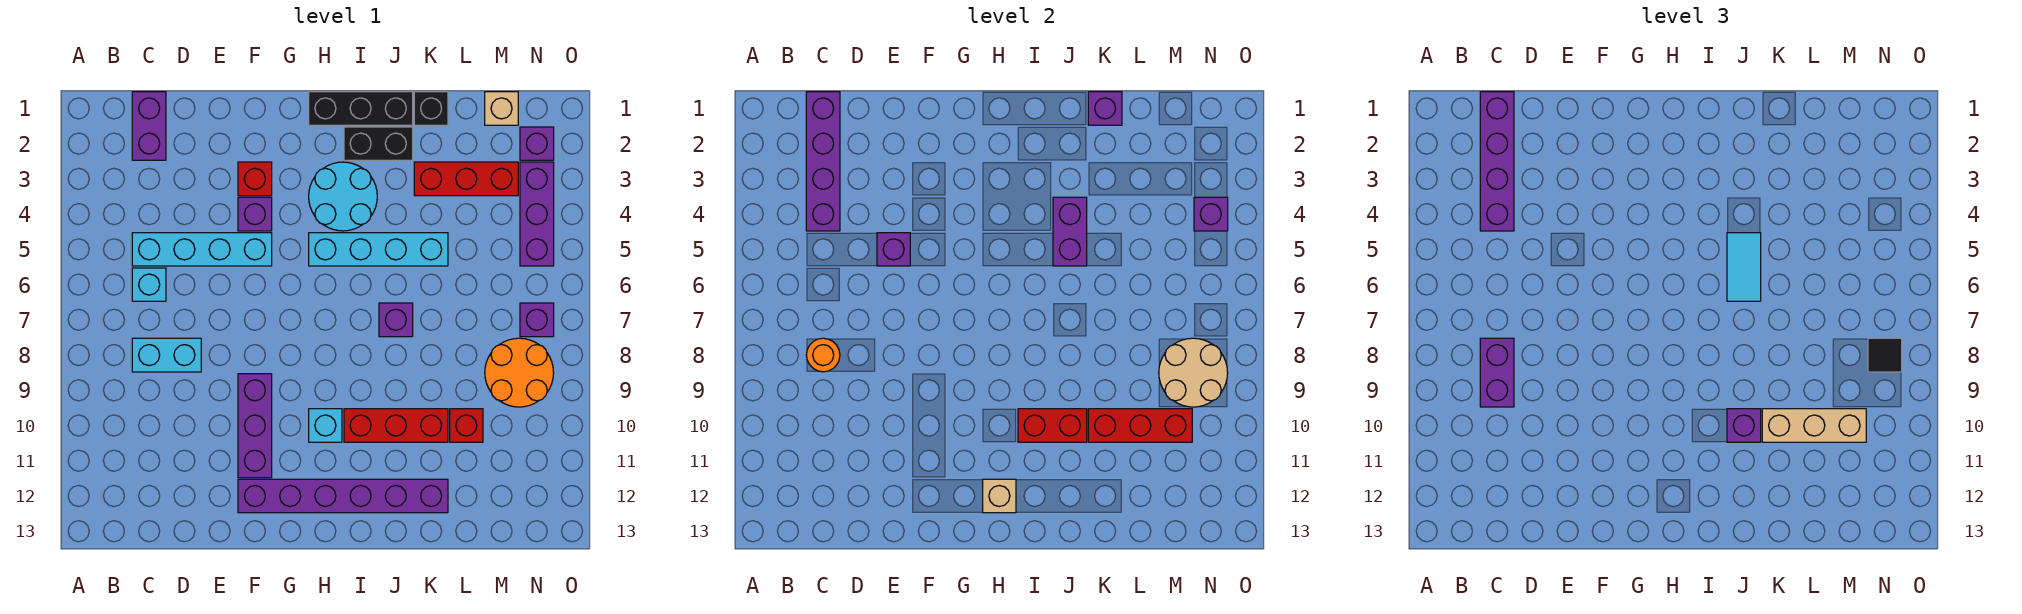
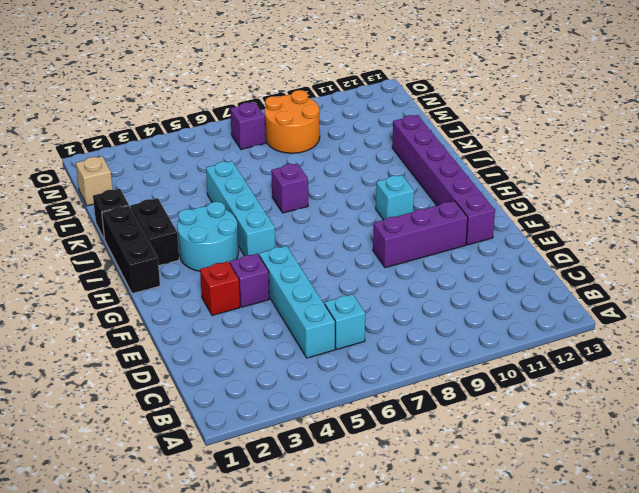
none -> purple brick C1:C2 level 1
none -> cyan brick C8:D8 level 1
none -> red brick I10:K10 level 1
none -> red brick K3:M3 level 1

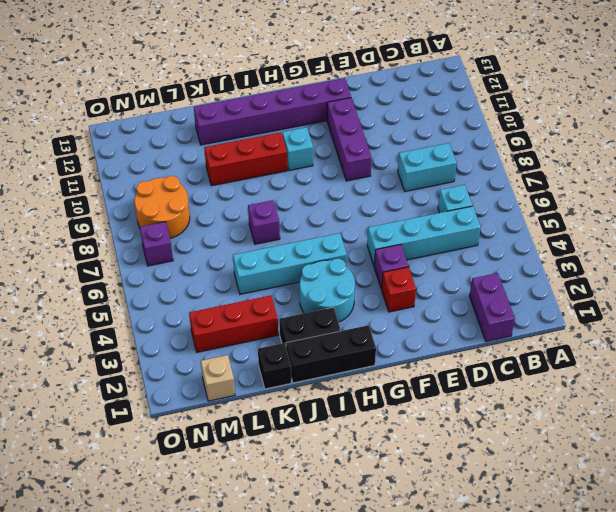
none -> red brick L10 level 1
none -> purple brick N2 level 1
none -> purple brick N3:N5 level 1
none -> purple brick C1:C4 level 2

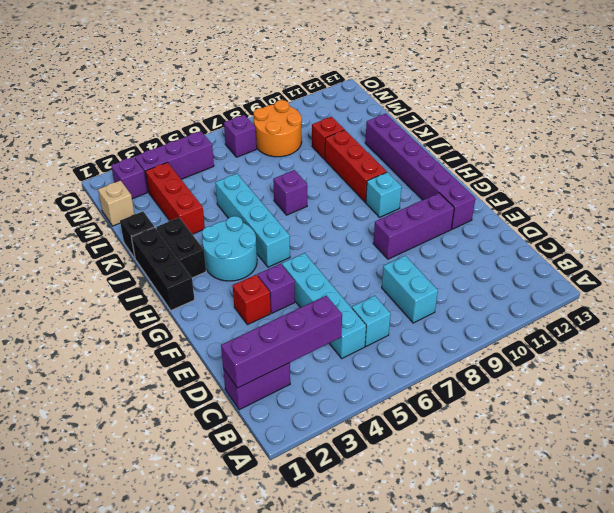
none -> orange round brick C8 level 2
none -> purple brick E5 level 2
none -> tan brick H12 level 2
none -> red brick I10:J10 level 2

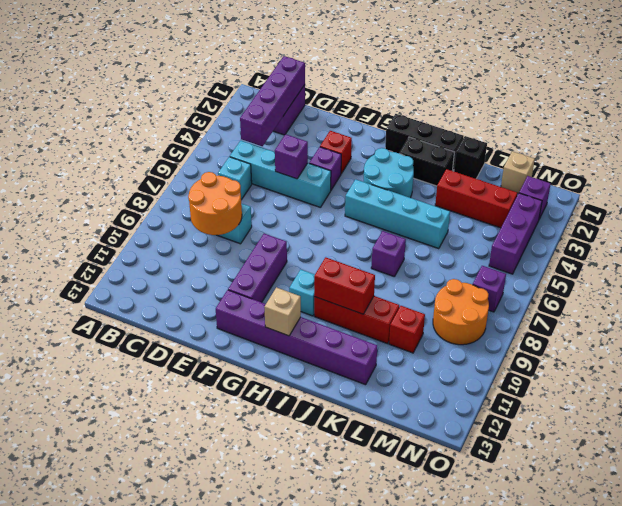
orange round brick C8:D9 level 2 -> orange round brick C8 level 2
none -> purple brick J4:J5 level 2
none -> purple brick K1 level 2
none -> red brick K10:M10 level 2
none -> tan round brick M8:N9 level 2

